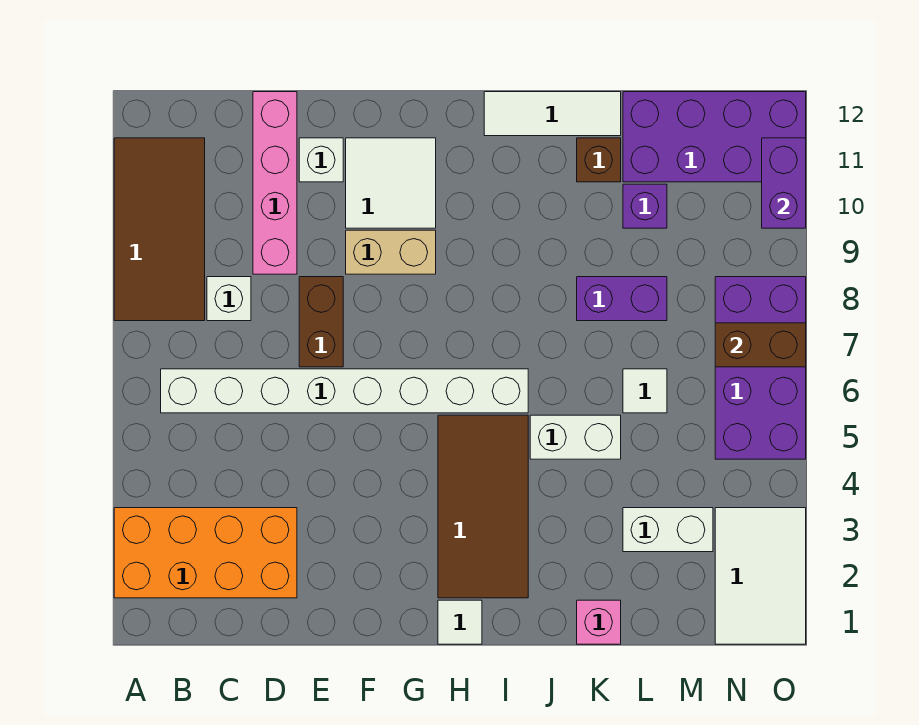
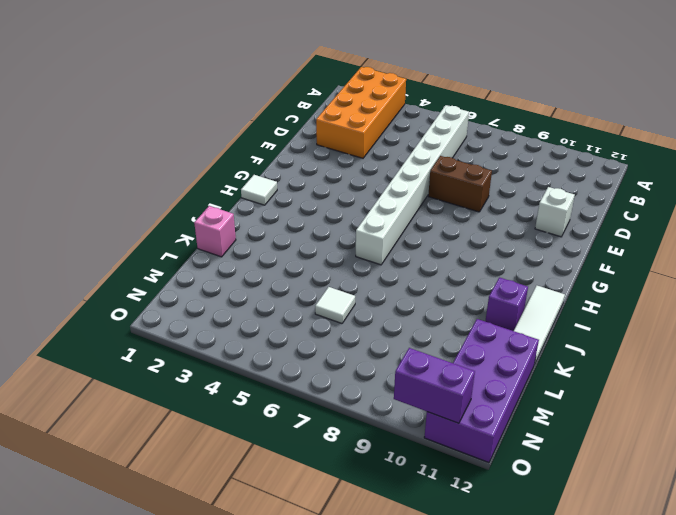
purple brick J11 level 1 -> purple brick L10 level 1
none -> brown tile A8:B11 level 1
none -> white brick C8 level 1
none -> pink brick D9:D12 level 1

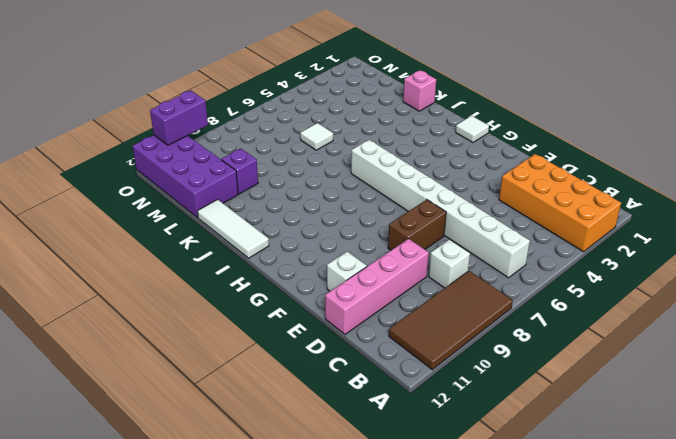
none -> tan brick F9:G9 level 1
none -> white tile F10:G11 level 1
none -> brown tile H2:I5 level 1

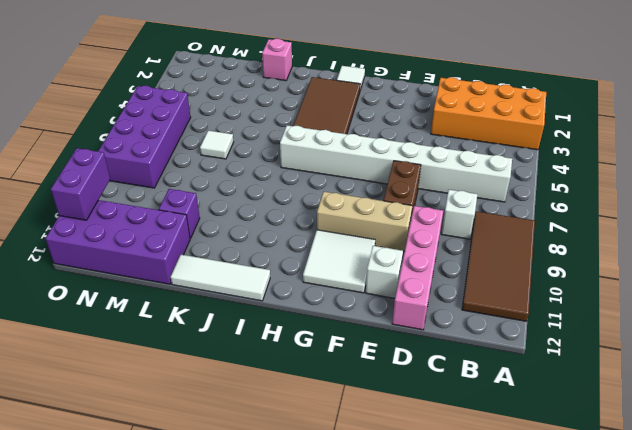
tan brick E9:G9 level 1 -> tan brick F9:G9 level 1
none -> white brick J5:K5 level 1
none -> purple brick K8:L8 level 1
none -> brown brick K11 level 1

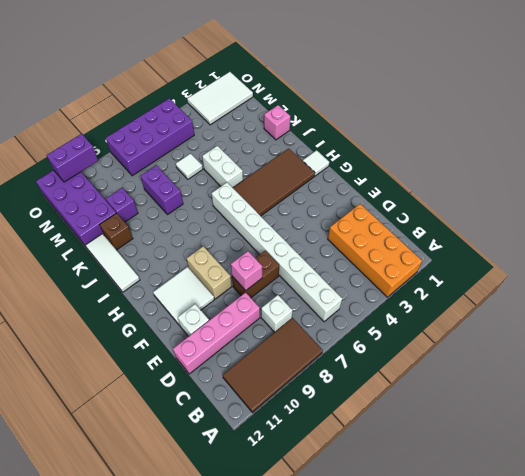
pink brick E8 level 2 -> none
none -> white brick L3:M3 level 1
none -> brown brick N7:O7 level 2

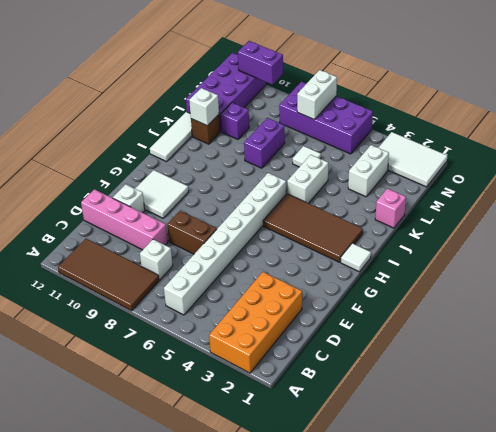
white brick K11 level 2 -> none
white brick N7:O7 level 2 -> brown brick N7:O7 level 2
none -> tan brick F9:G9 level 1

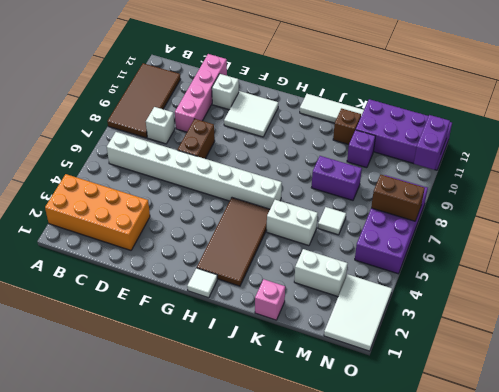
none -> tan brick F9:G9 level 1

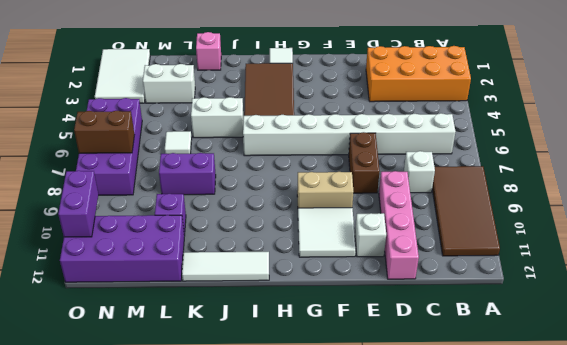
none -> brown brick K11 level 1

